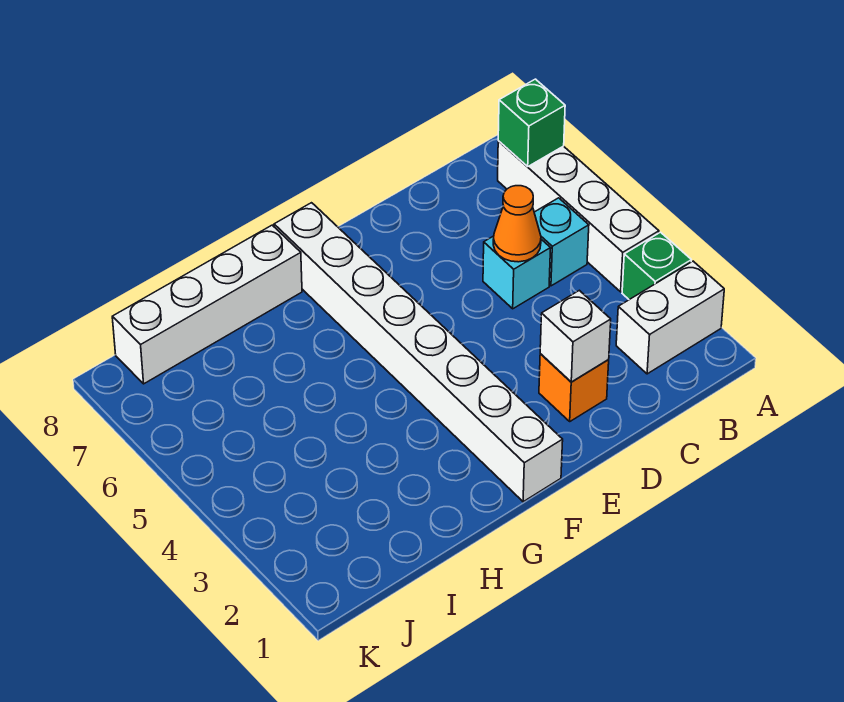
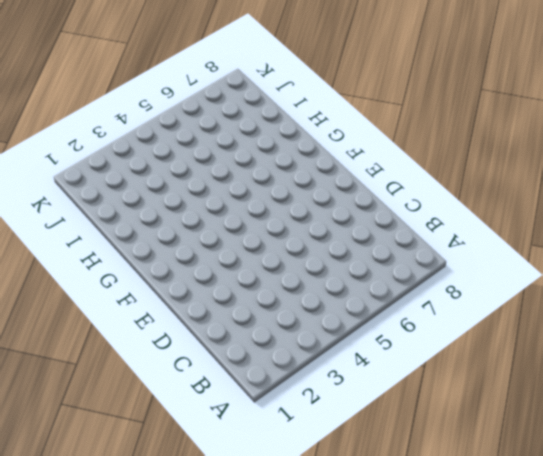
none -> white brick A2:B2 level 1
none -> green brick A3 level 1

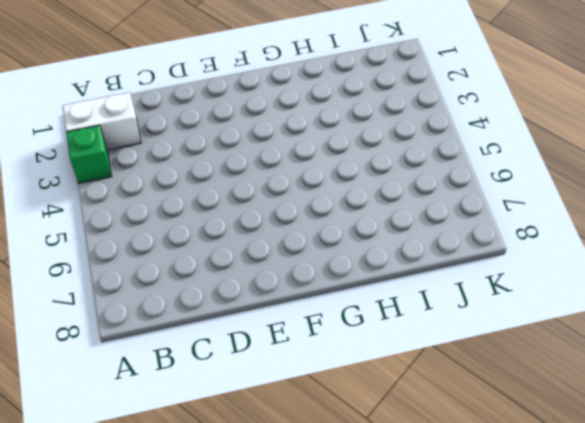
none -> white brick A4:A7 level 1
none -> cyan brick B5 level 1

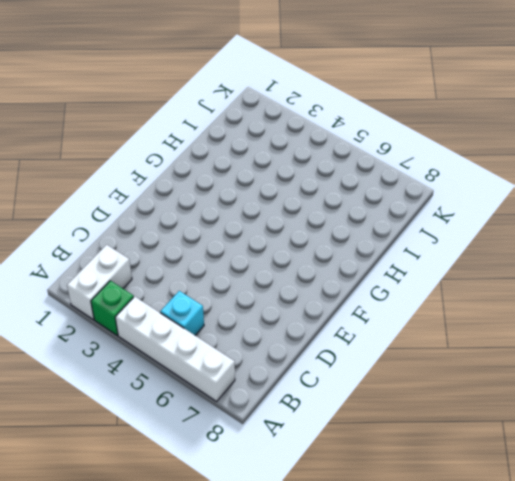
none -> cyan brick C5 level 1
none -> orange brick D2 level 1

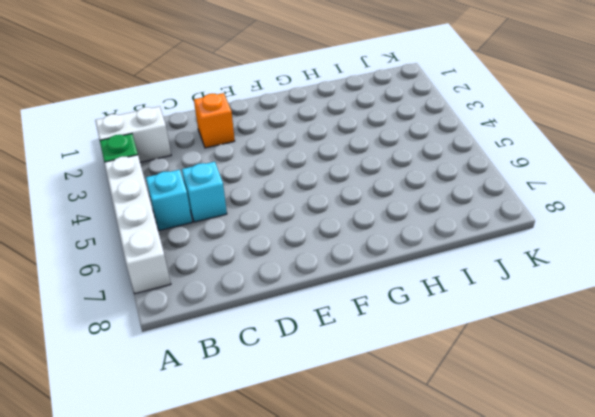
none -> white brick F1:F8 level 1
none -> white brick G8:J8 level 1

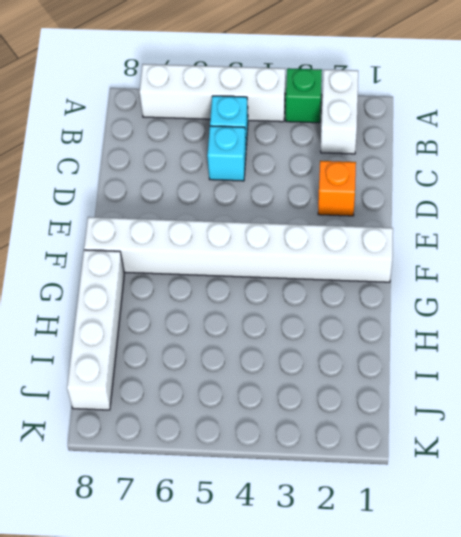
none -> green brick A7 level 2
none -> orange cone C5 level 2

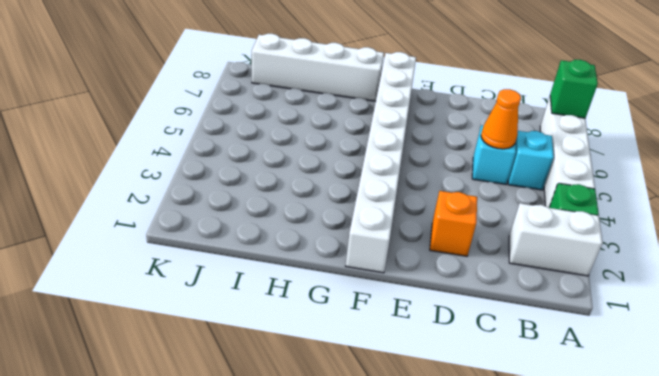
none -> white brick D2 level 2

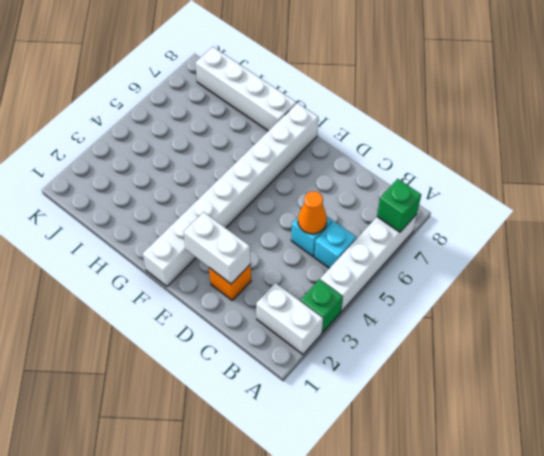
white brick D2:E2 level 2 -> white brick D2 level 2

